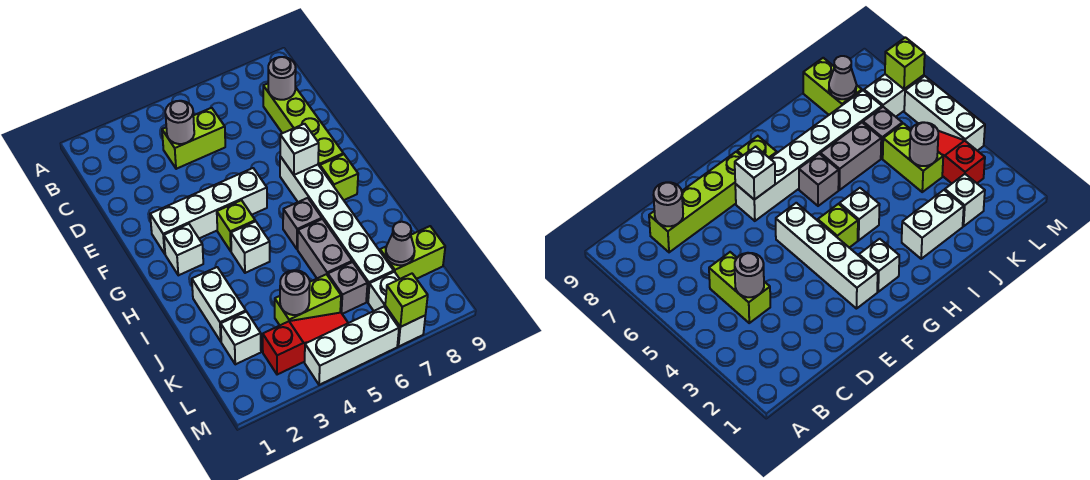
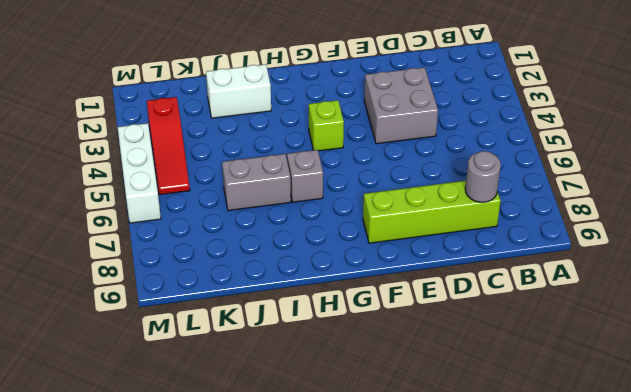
grey brick D3:E4 level 1 -> none
none -> lime brick C4:C5 level 1
none -> white brick F2:F5 level 1
none -> white brick F7:K7 level 1

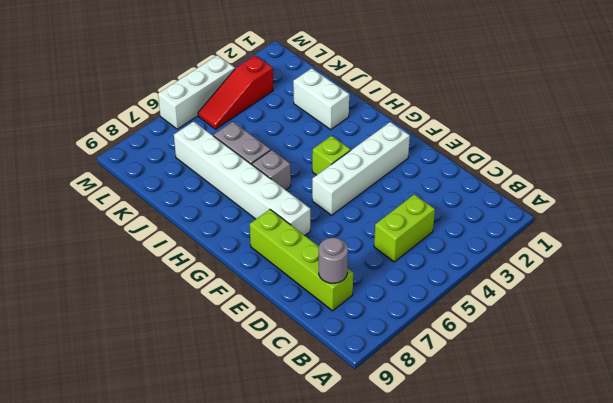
none -> white brick G2 level 1
none -> lime brick G8 level 1
none -> white brick H4 level 1

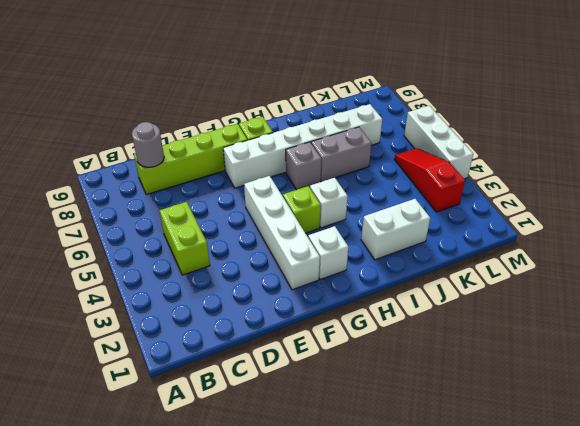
none -> white brick K2 level 1
none -> lime brick K4:K5 level 1
none -> grey brick K6 level 1

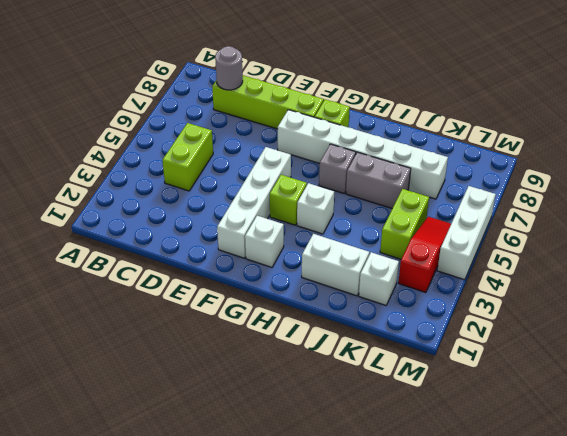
none -> grey brick K6 level 1
none -> lime brick K8:K9 level 1
none -> white brick L7:M7 level 1

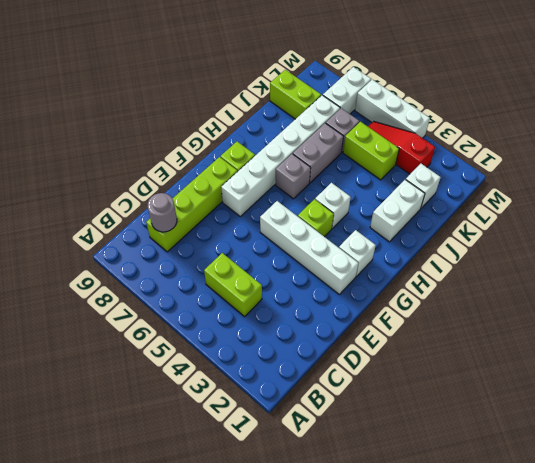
none -> grey round brick C4 level 2
none -> white brick F7 level 2
none -> grey round brick K4 level 2

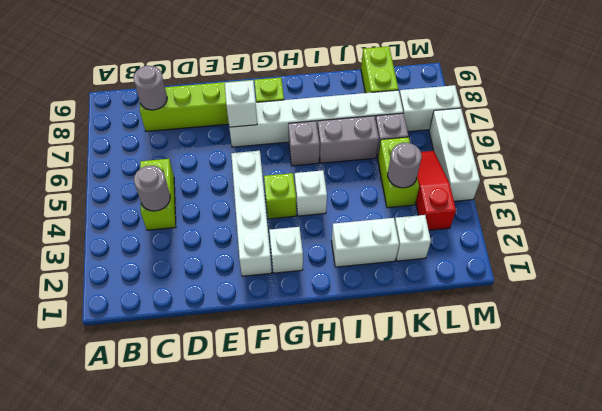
none -> grey cone K8 level 2
none -> lime brick M7 level 2

